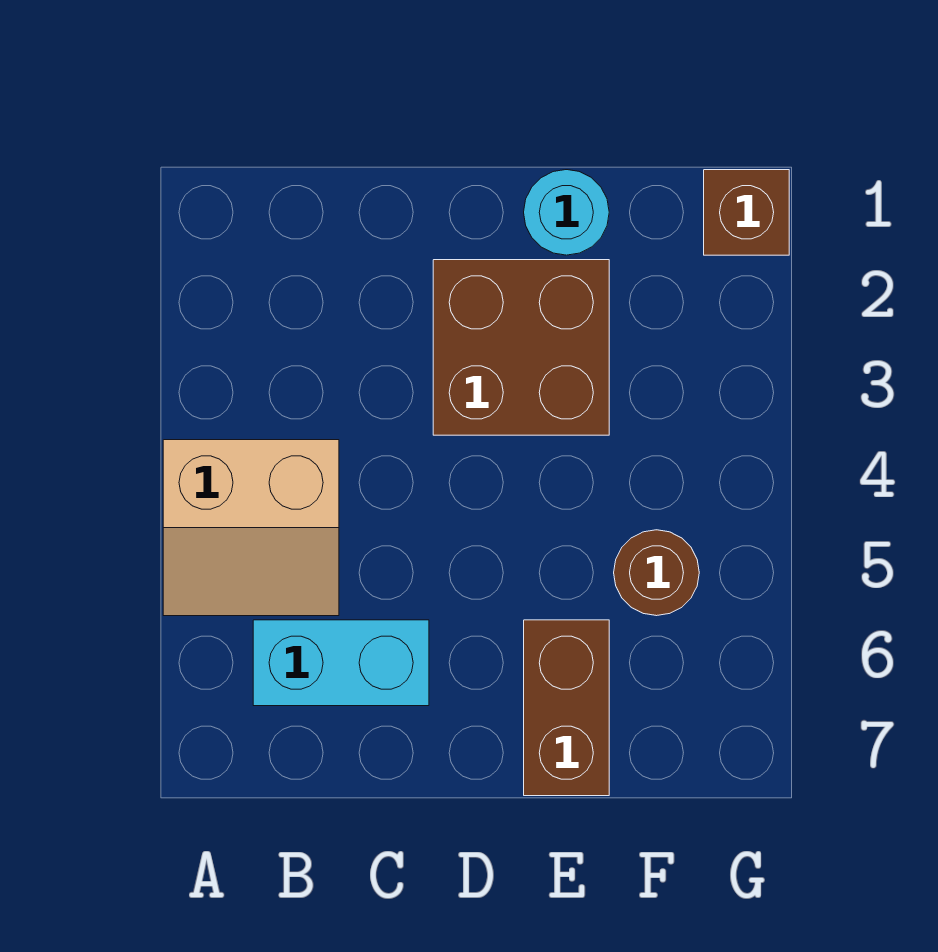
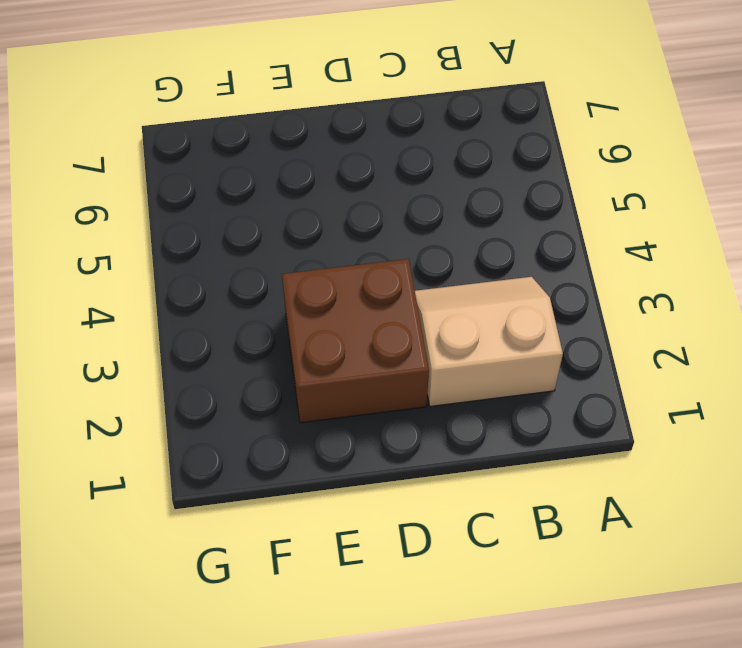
tan slope B2:C3 level 1 top 2 -> tan slope A4:B5 level 1 top 4
none -> cyan brick B6:C6 level 1
none -> cyan round brick E1 level 1

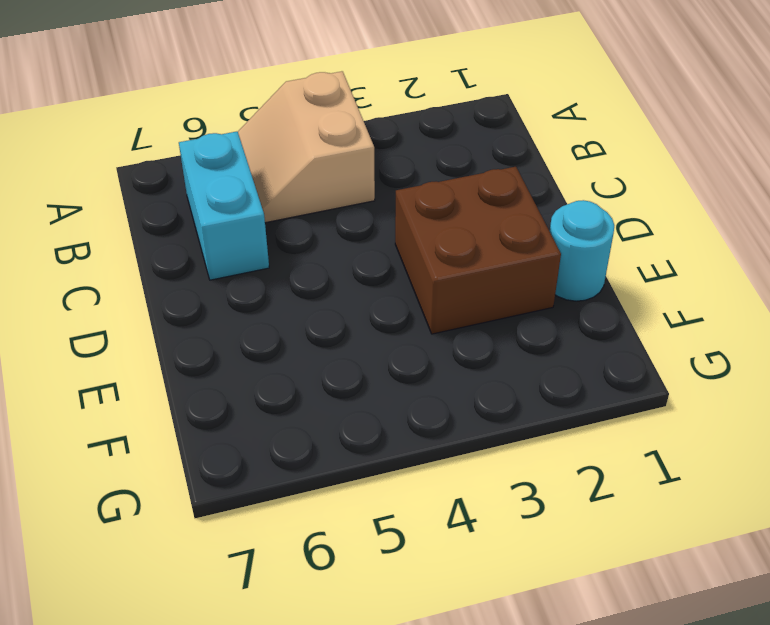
none -> brown brick E6:E7 level 1
none -> brown round brick F5 level 1

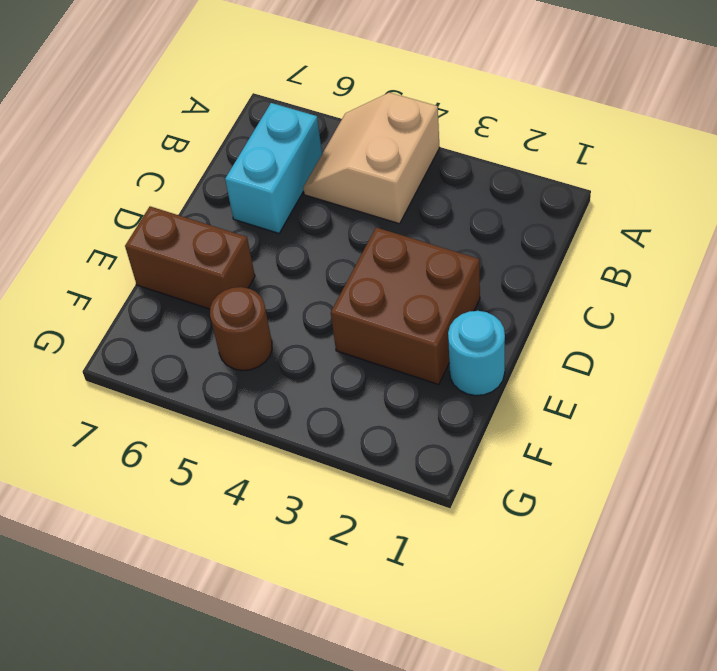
none -> brown brick G1 level 1

